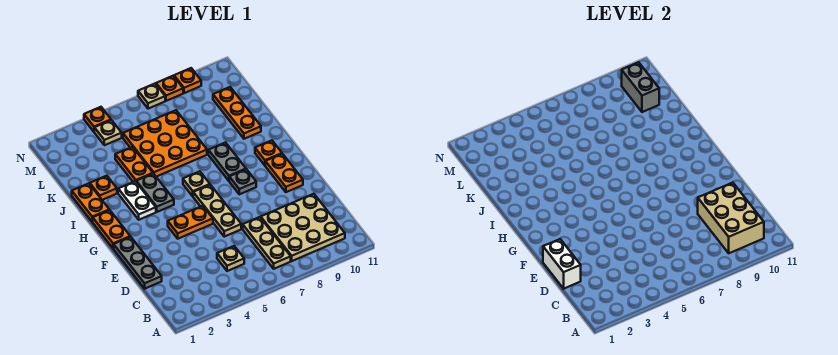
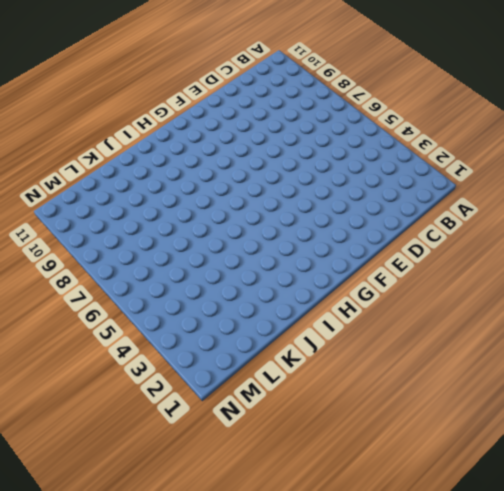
none -> tan plate B7:D7 level 1
none -> tan plate B8:D10 level 1
none -> tan plate C5 level 1

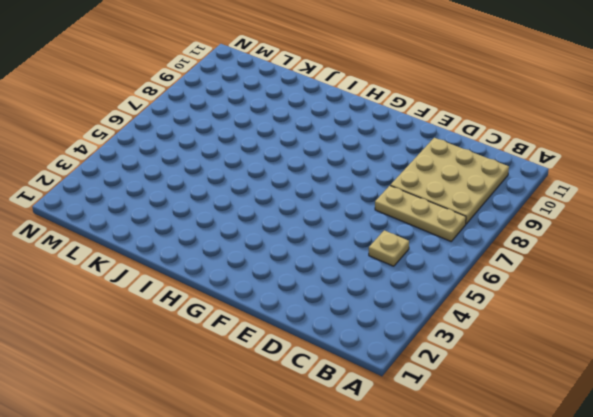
none -> grey plate D1:F1 level 1
none -> tan plate E6:G6 level 1
none -> orange plate F4:F5 level 1

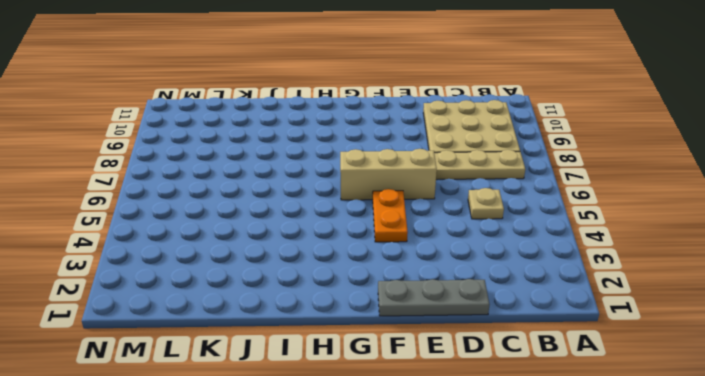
tan brick E6:G6 level 1 -> tan plate E6:G6 level 1
none -> orange plate F10:G10 level 1
none -> orange plate G1:H1 level 1
none -> grey plate G8 level 1

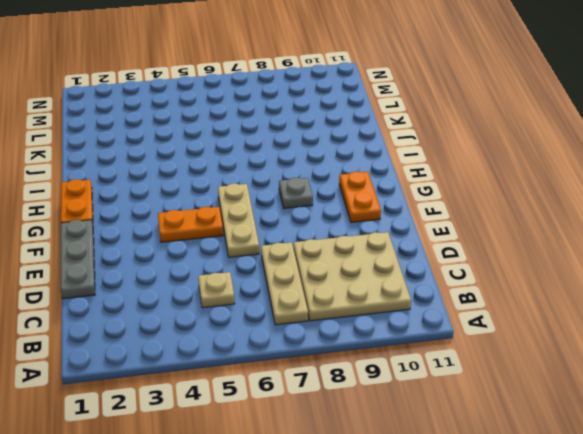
none -> white plate H3:I3 level 1
none -> grey plate H4:I4 level 1
none -> tan plate H6 level 1

